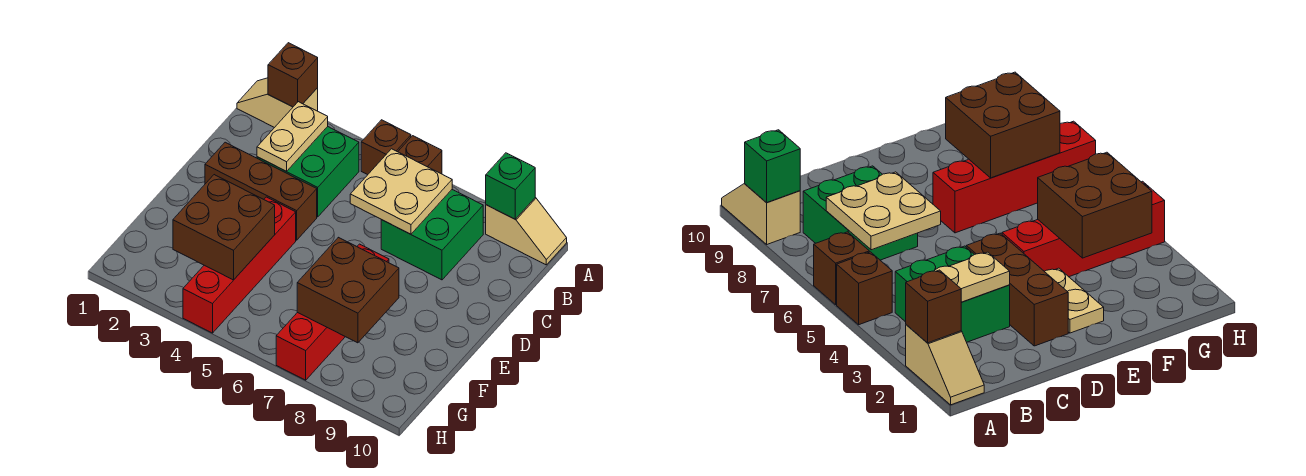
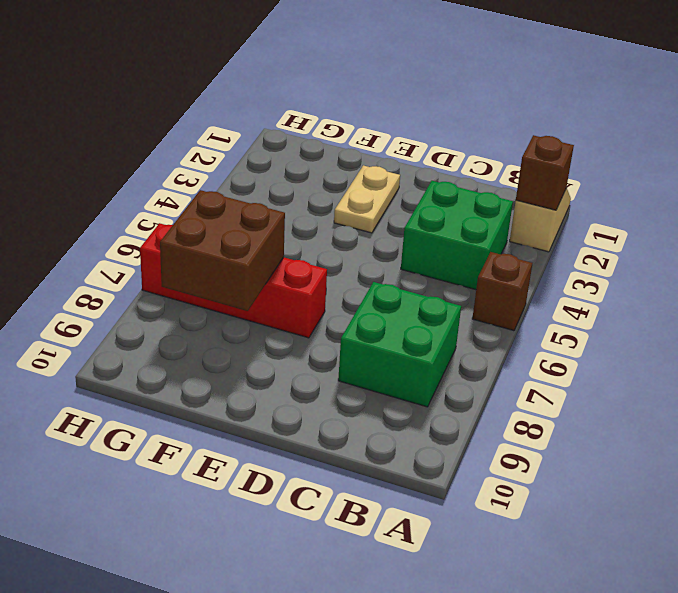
none -> brown brick A6 level 1
none -> tan slope A9:A10 level 1 top 9
none -> brown brick D2:D4 level 1

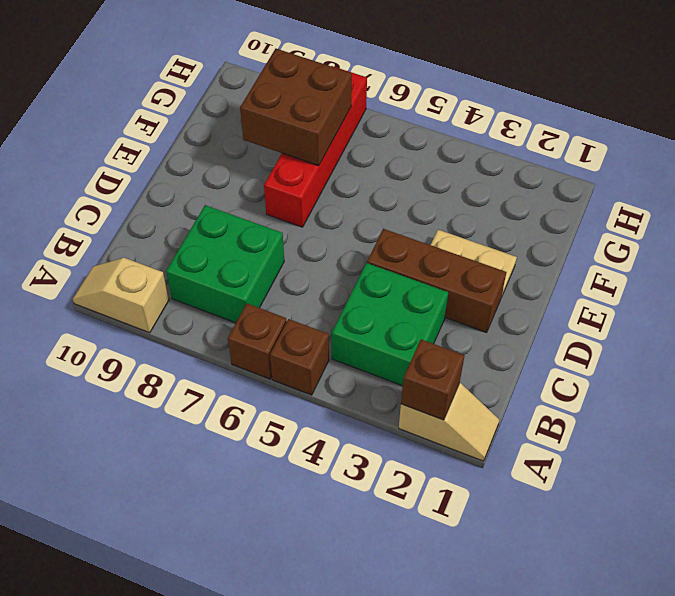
none -> red brick E4:H4 level 1
none -> green brick A9 level 2
none -> tan plate B3:C3 level 2

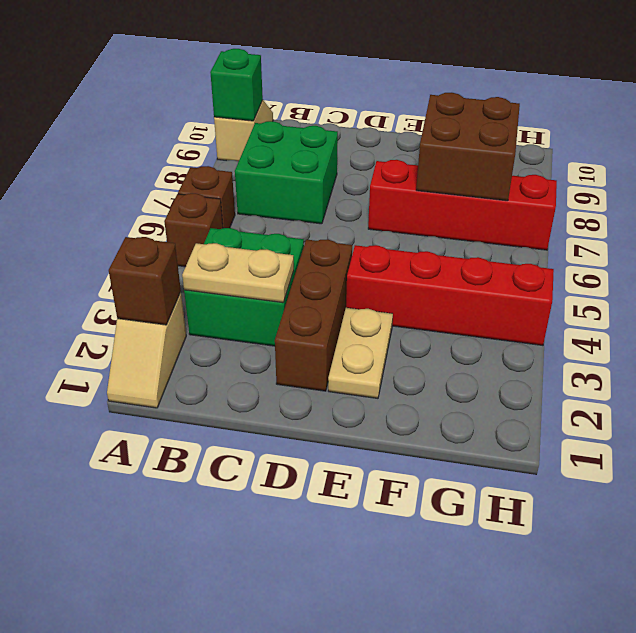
none -> tan plate B6:C7 level 2
none -> brown brick F3:G4 level 2

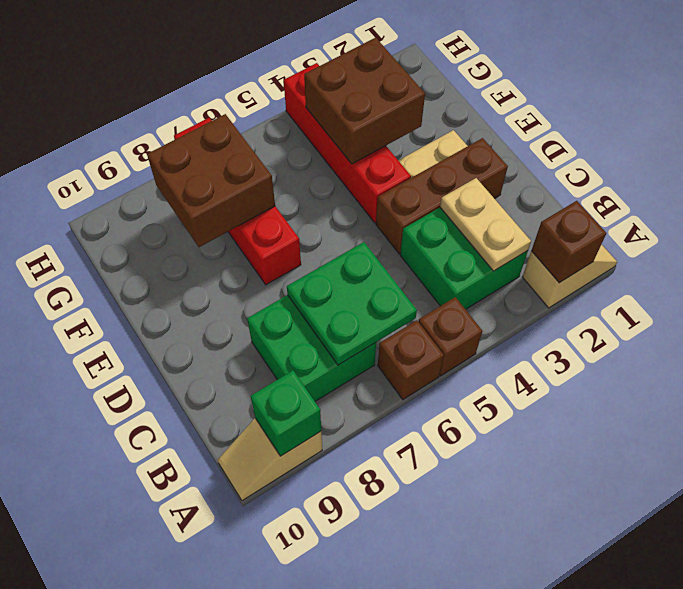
green plate B6:C7 level 2 -> tan plate B6:C7 level 2

